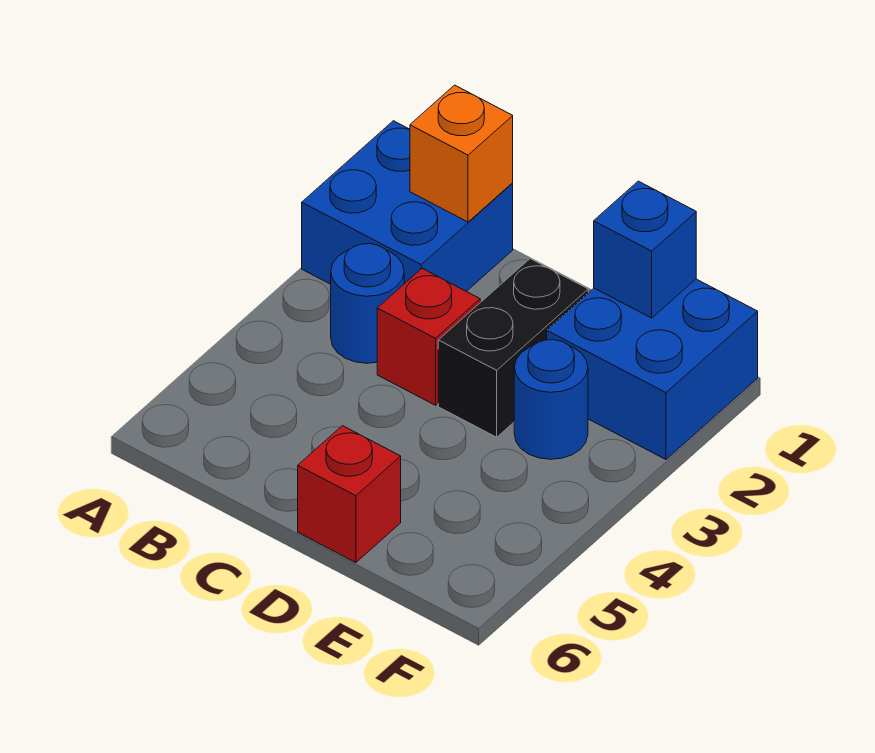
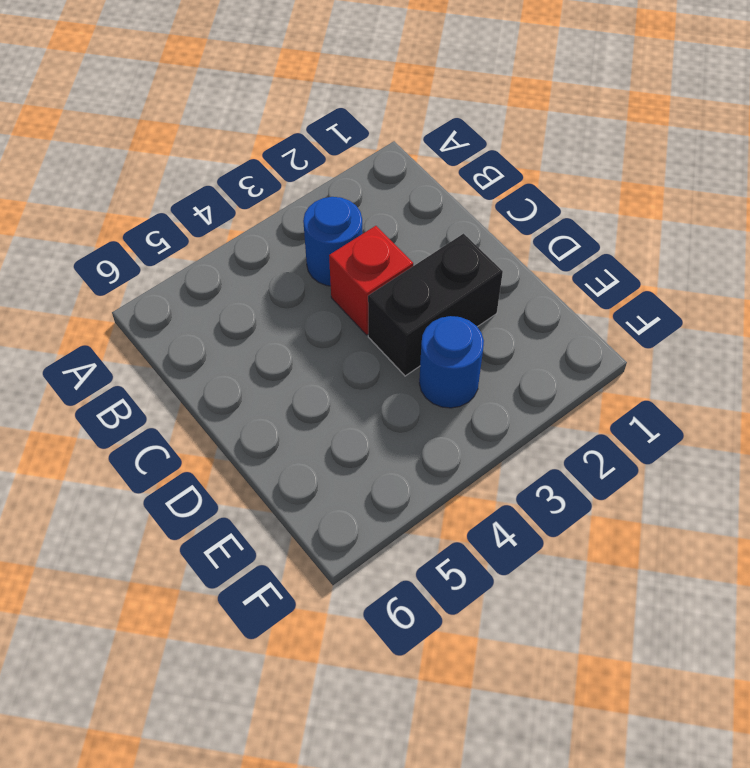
none -> blue brick A1:B2 level 1
none -> red brick D6 level 1

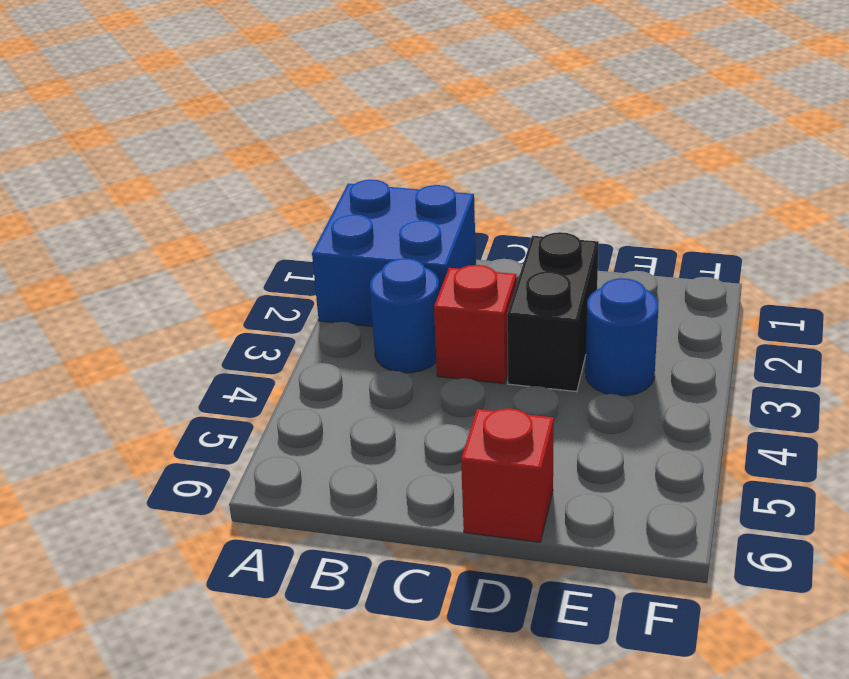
none -> blue brick E1:F2 level 1
none -> orange brick B1 level 2

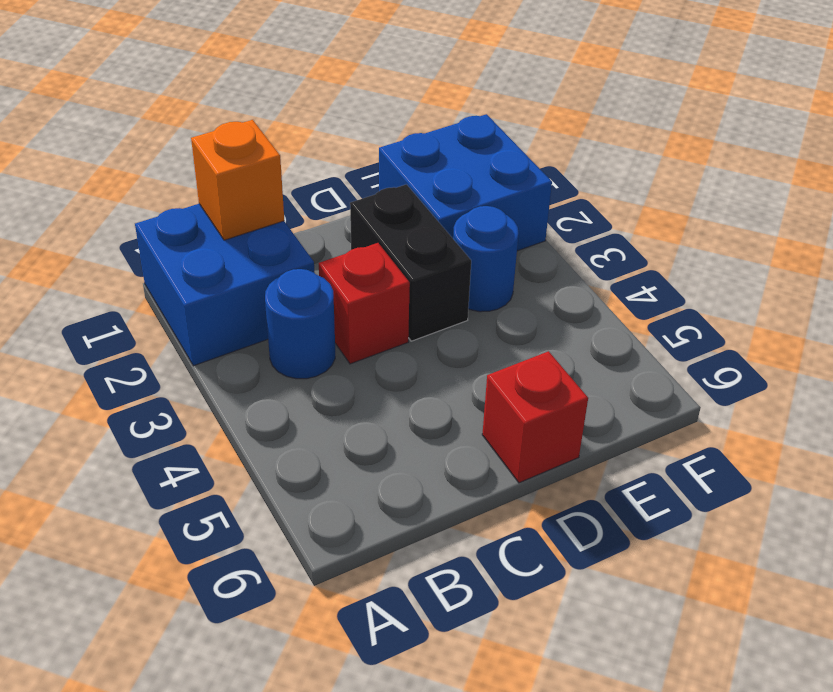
none -> blue brick E1 level 2

